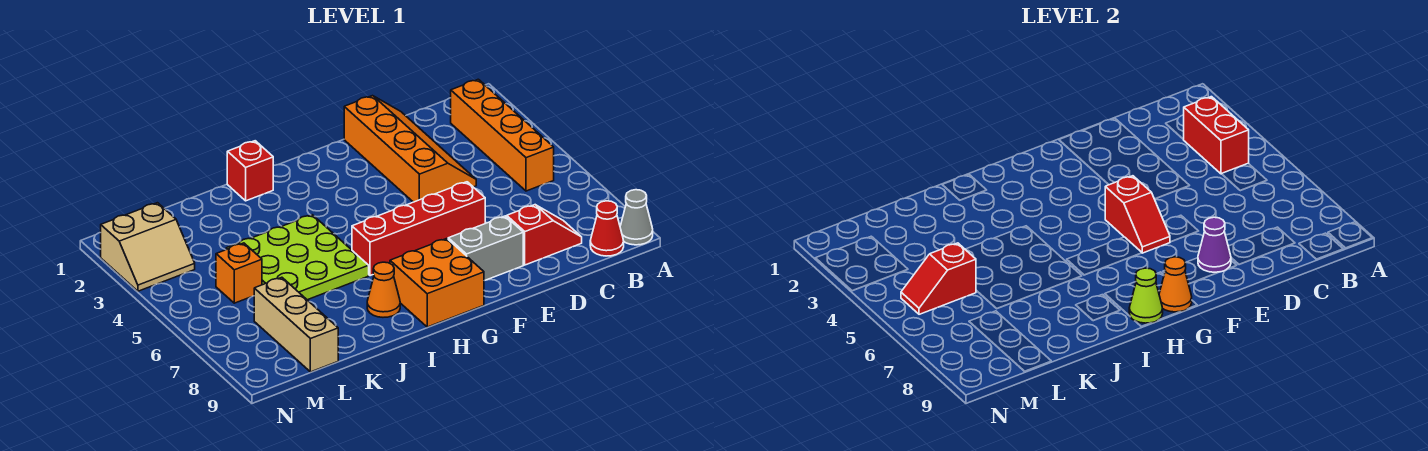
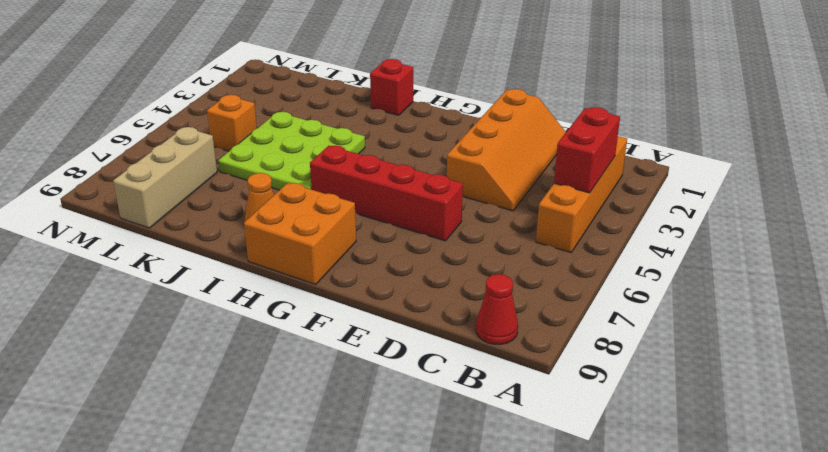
none -> grey cone A9 level 1
none -> red slope C8:D8 level 1 top D
none -> grey brick E8:F8 level 1

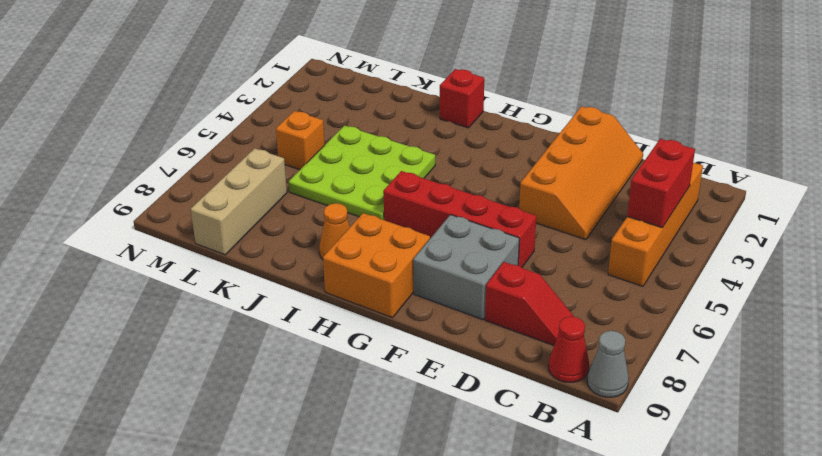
grey brick E7:F8 level 1 -> grey brick E8:F8 level 1
none -> tan slope M2:N3 level 1 top 2
none -> purple cone E8 level 2
none -> red slope F5:F6 level 2 top 5

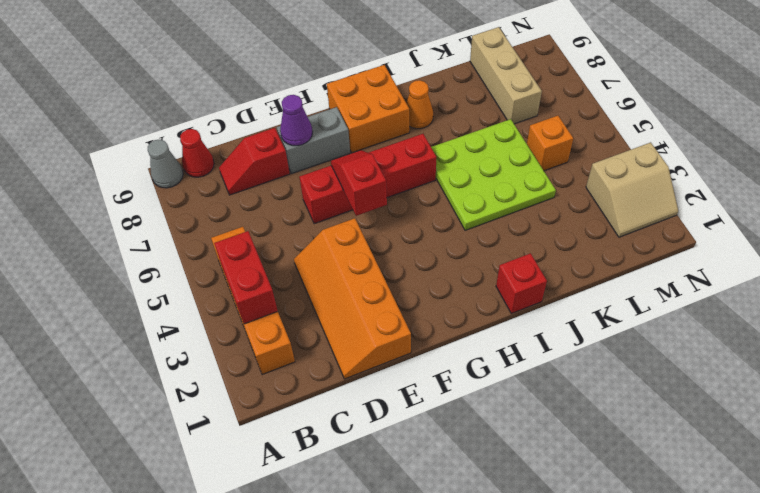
tan slope M2:N3 level 1 top 3 -> tan slope M2:N3 level 1 top 2
none -> orange cone G9 level 2
none -> lime cone H9 level 2
none -> red slope L5:M5 level 2 top L

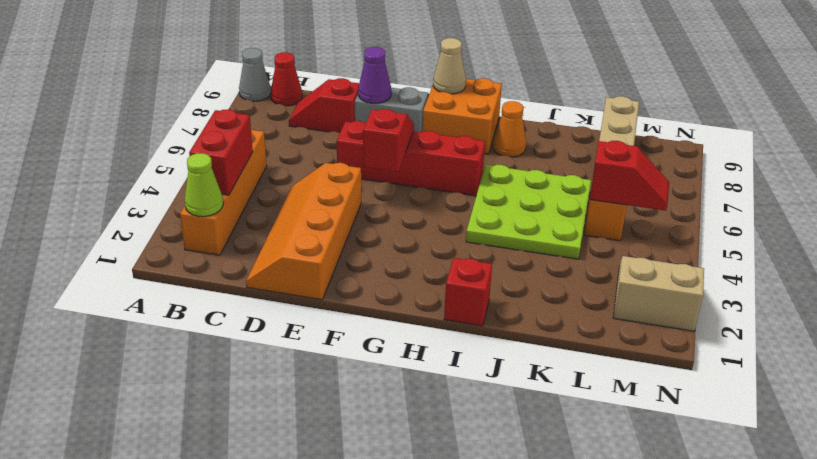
lime cone B2 level 2 -> lime cone H9 level 2
tan cone G9 level 2 -> orange cone G9 level 2

